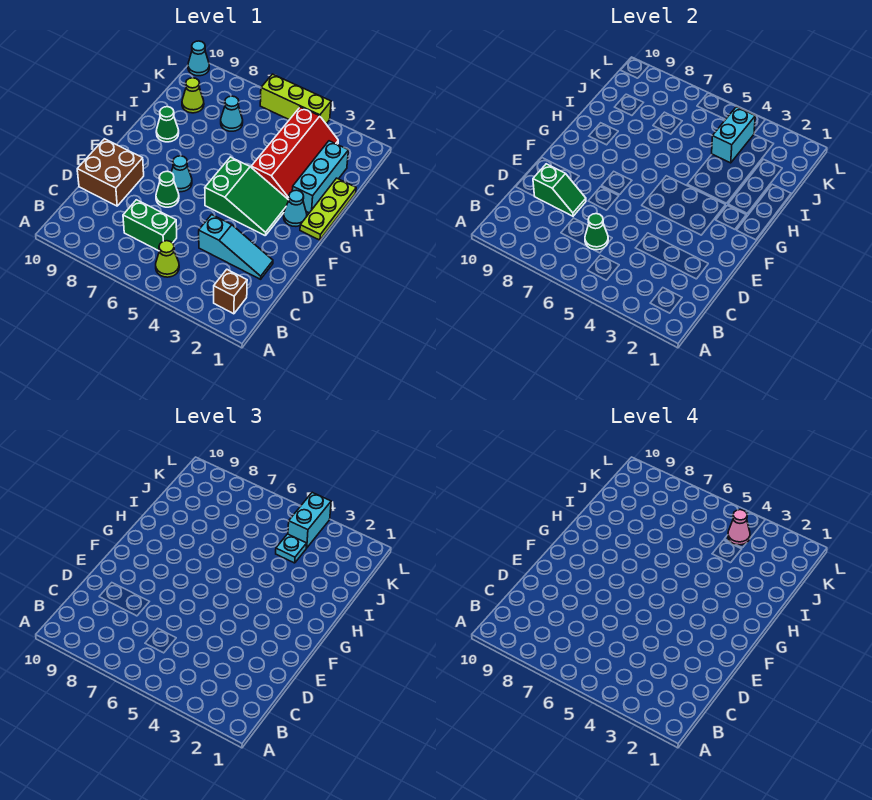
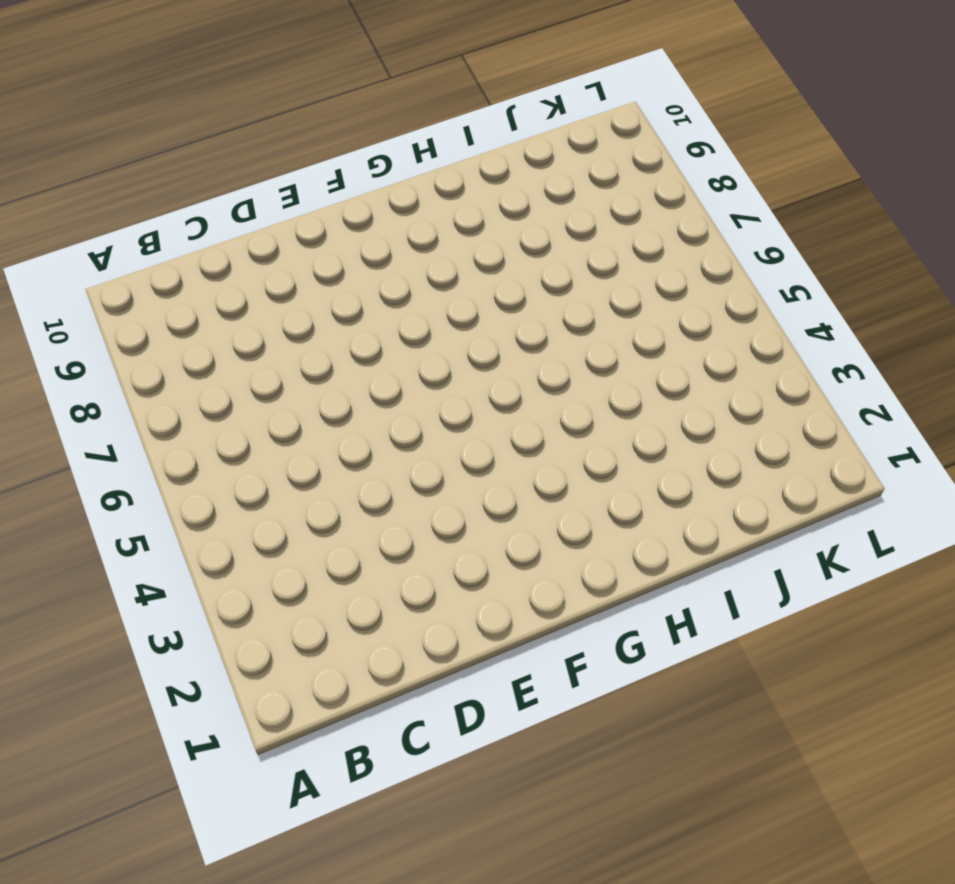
none -> brown brick B2 level 1
none -> lime cone B5 level 1
none -> green brick C6:C7 level 1

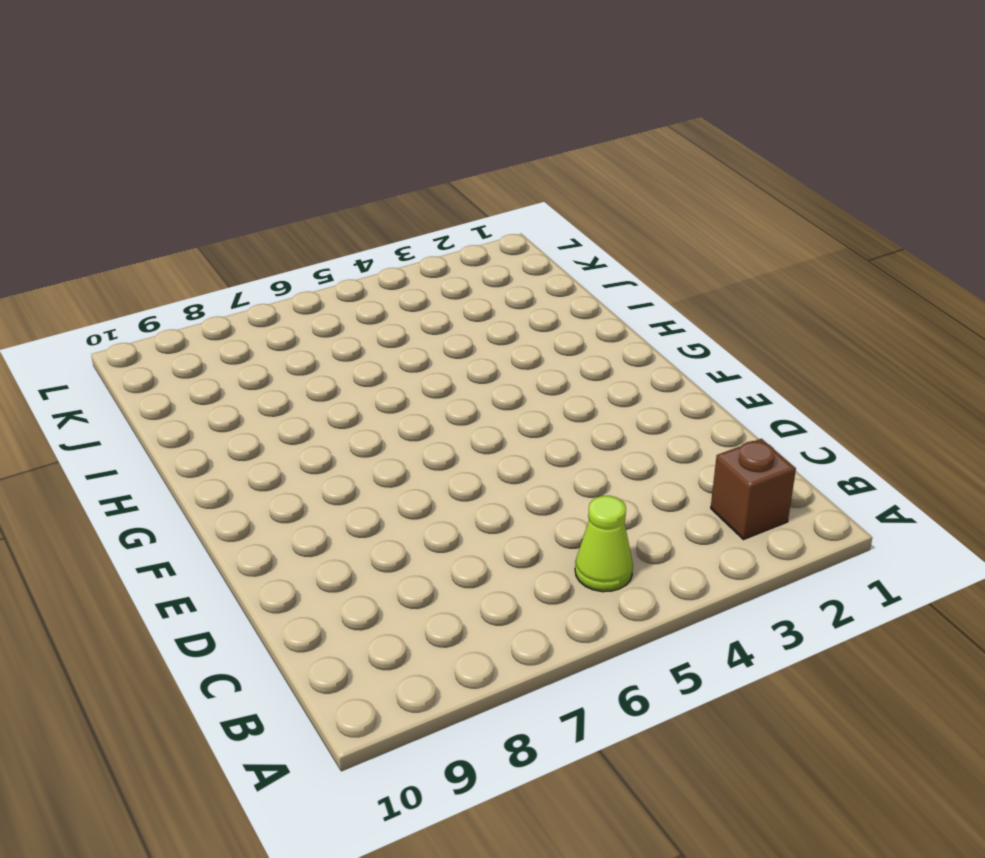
none -> green brick C6:C7 level 1
none -> cyan slope D2:D4 level 1 top 4
none -> brown brick D9:E10 level 1

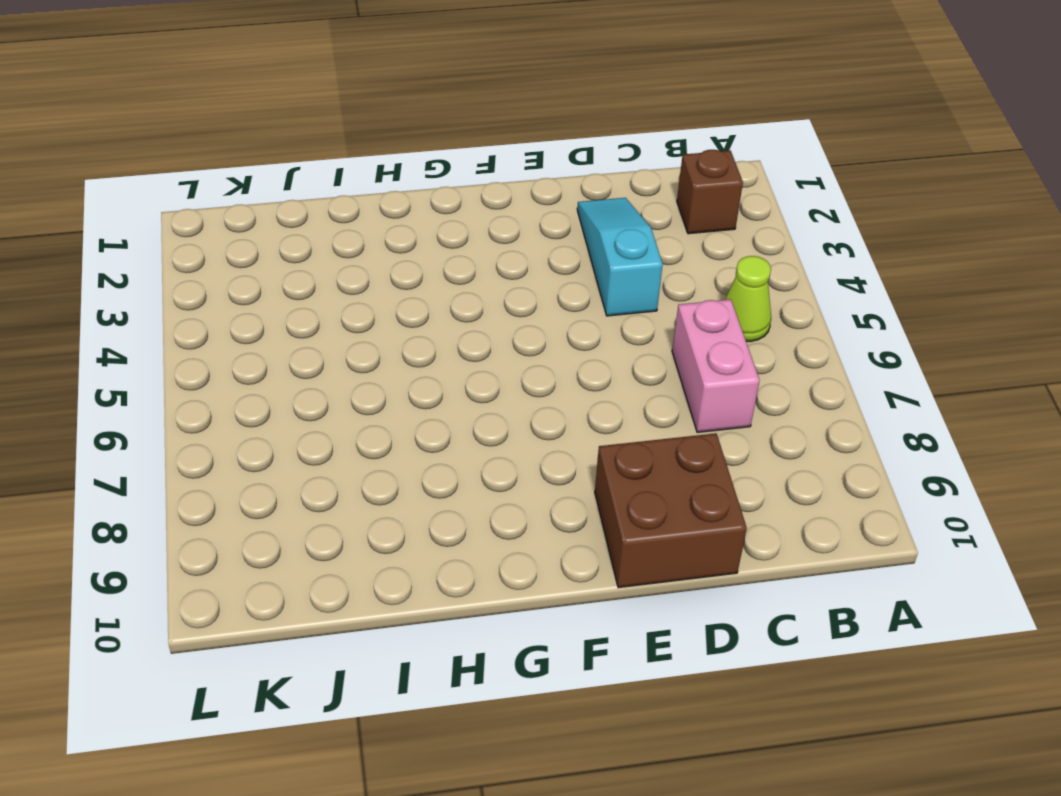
pink brick C6:C7 level 1 -> green brick C6:C7 level 1
none -> green cone E7 level 1
none -> green slope F3:G5 level 1 top 5
none -> cyan cone F7 level 1

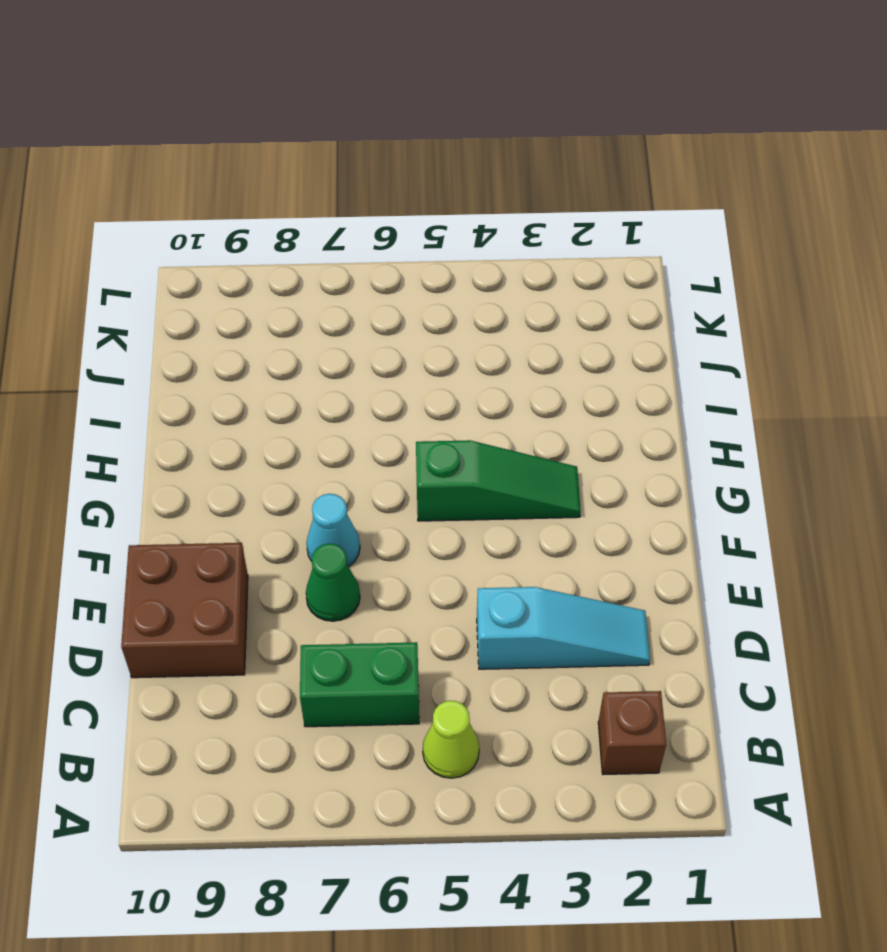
green slope G3:G5 level 1 top 5 -> green slope F3:G5 level 1 top 5
none -> lime plate G1:I1 level 1
none -> cyan cone G2 level 1
none -> cyan brick H2:J2 level 1

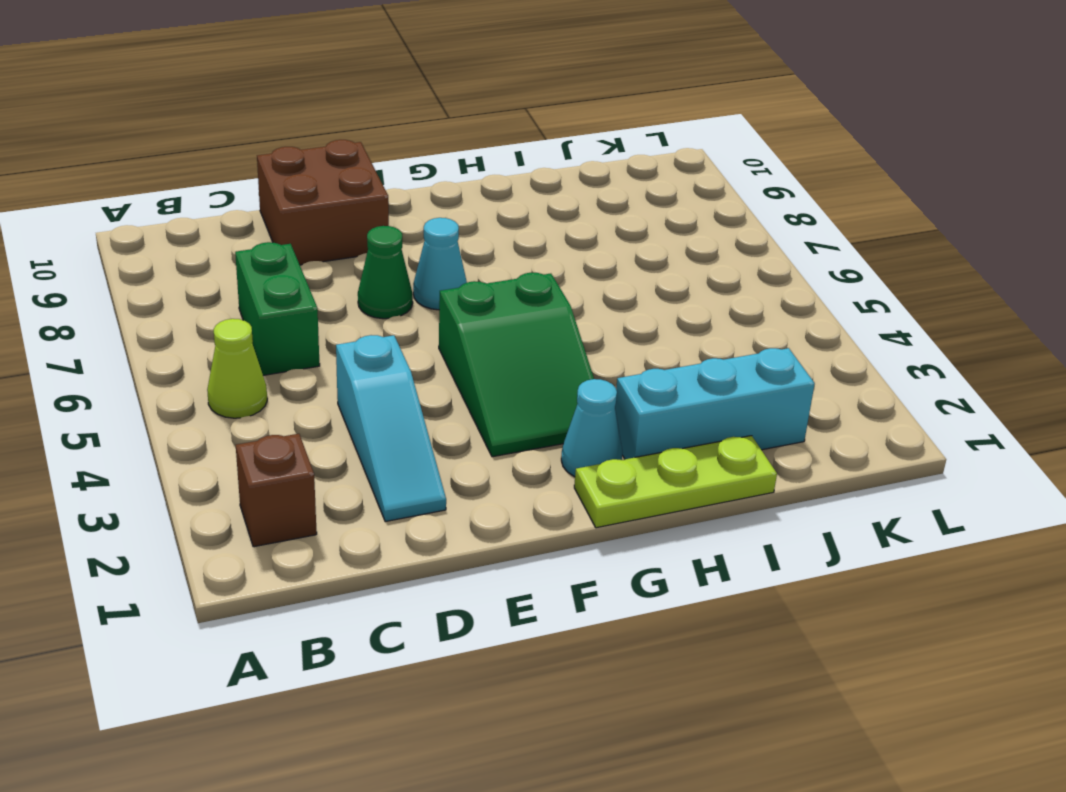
none -> red slope H3:K4 level 1 top 4
none -> green cone H9 level 1
none -> cyan cone J7 level 1

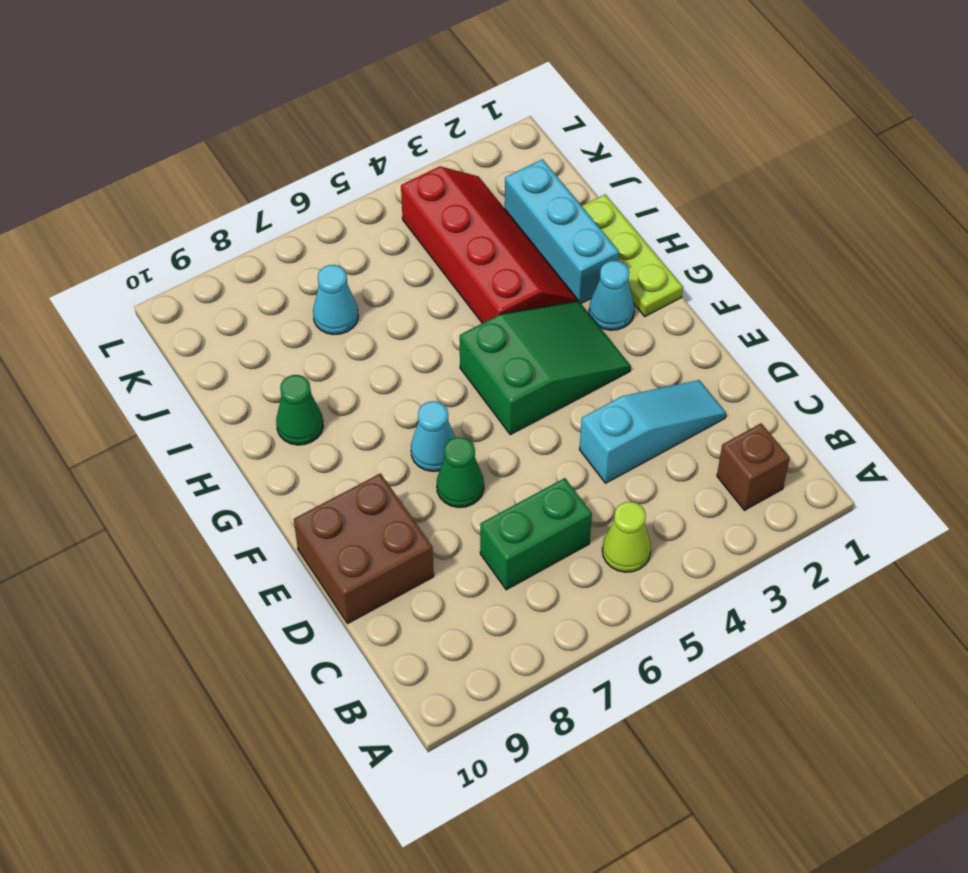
none -> lime cone J9 level 1
none -> lime brick L4:L6 level 1
none -> cyan cone L10 level 1

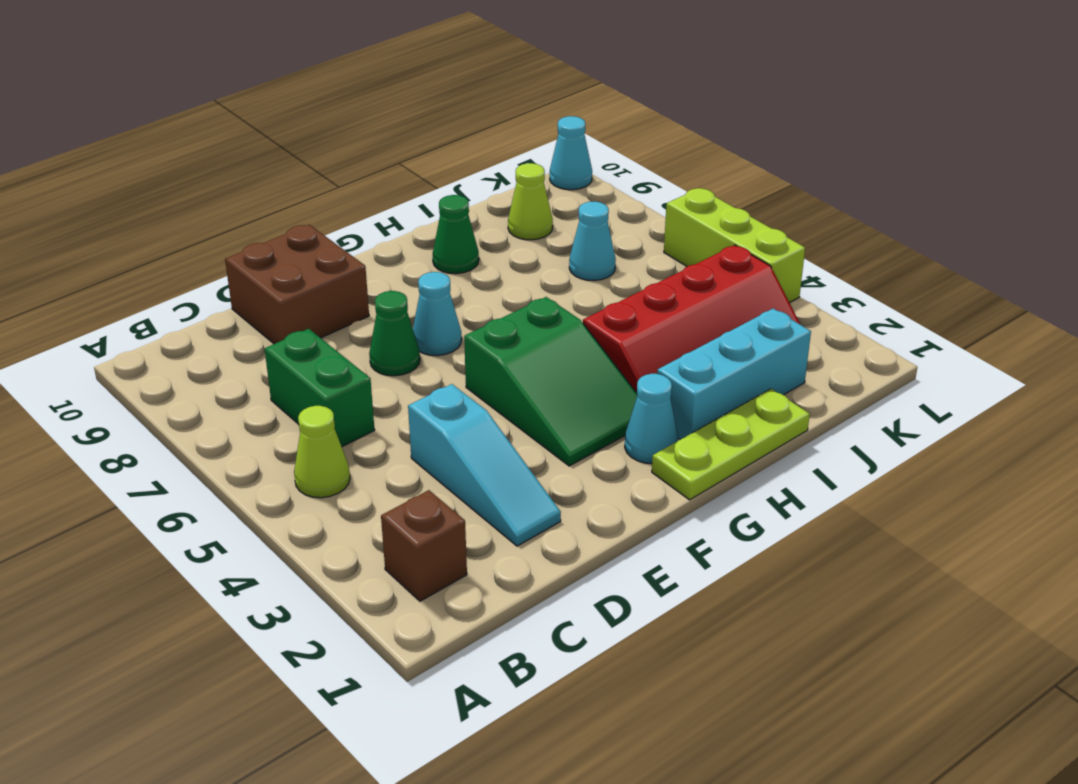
none -> green cone C6 level 2
none -> green slope D8:D9 level 2 top 9
none -> cyan brick J4:K4 level 2

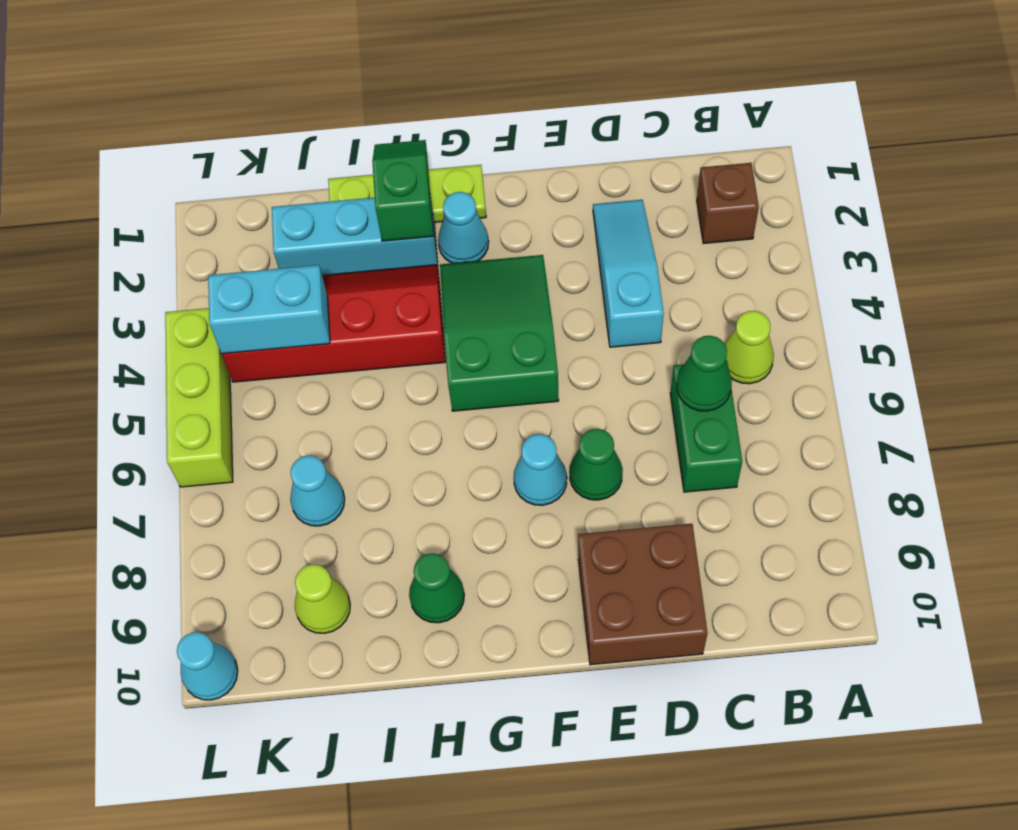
green slope H1:H2 level 2 top 2 -> green slope D8:D9 level 2 top 9
none -> cyan plate J4 level 3
none -> cyan brick K4:L4 level 3
none -> pink cone K4 level 4

